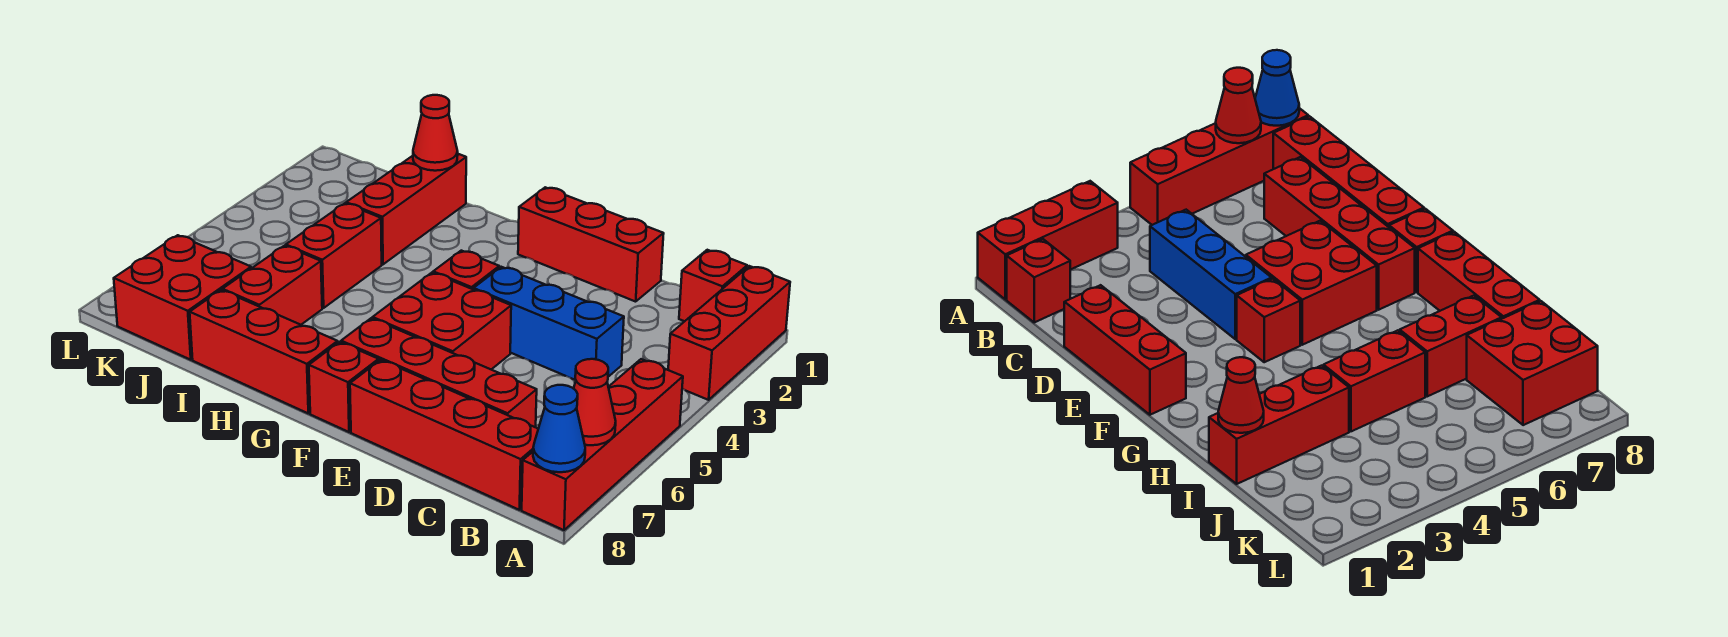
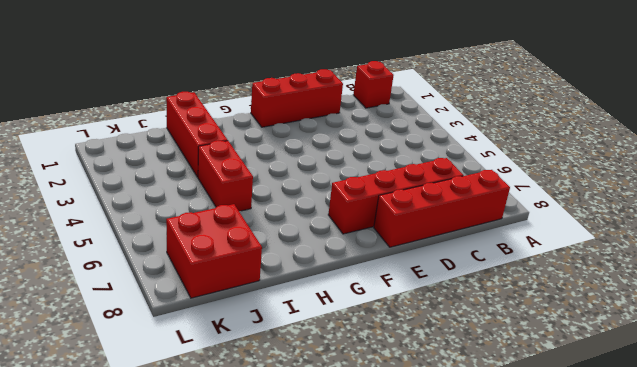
none -> red brick A1:A3 level 1
none -> red brick A5:A8 level 1
none -> blue brick C4:E4 level 1

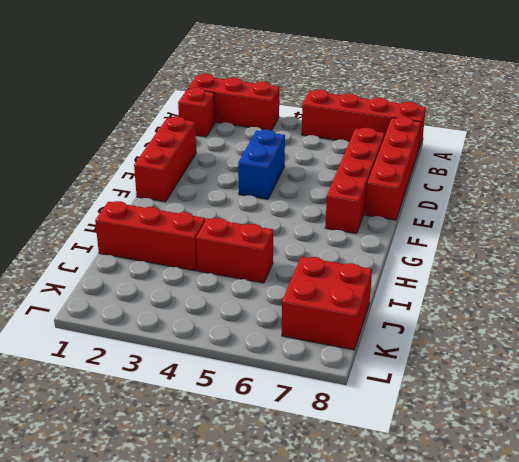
blue brick D4:E4 level 1 -> blue brick C4:E4 level 1
none -> red brick E5:F6 level 1
none -> red brick F4 level 1
none -> red brick F8 level 1

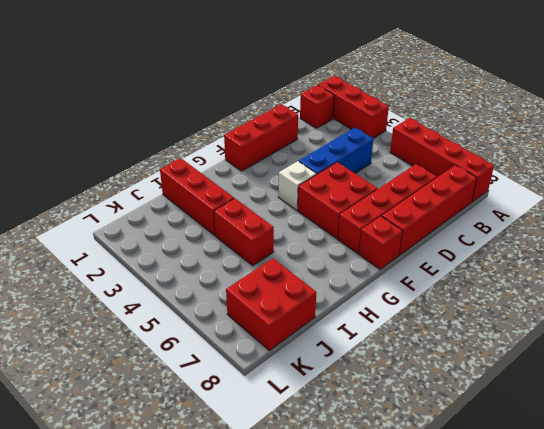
white brick F4 level 1 -> red brick F4 level 1
none -> red brick G8:I8 level 1
none -> red brick I6:I7 level 1
none -> red cone A7 level 2

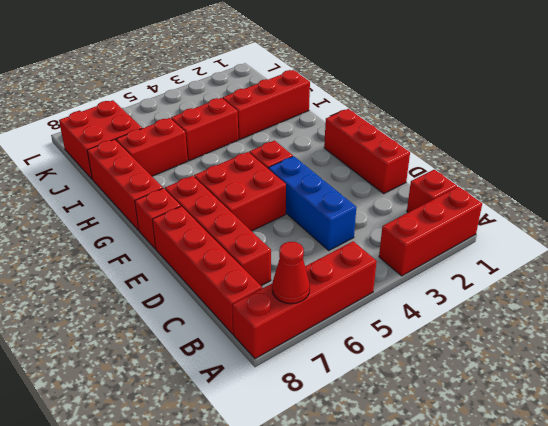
none -> blue cone A8 level 2
none -> red cone I1 level 2

